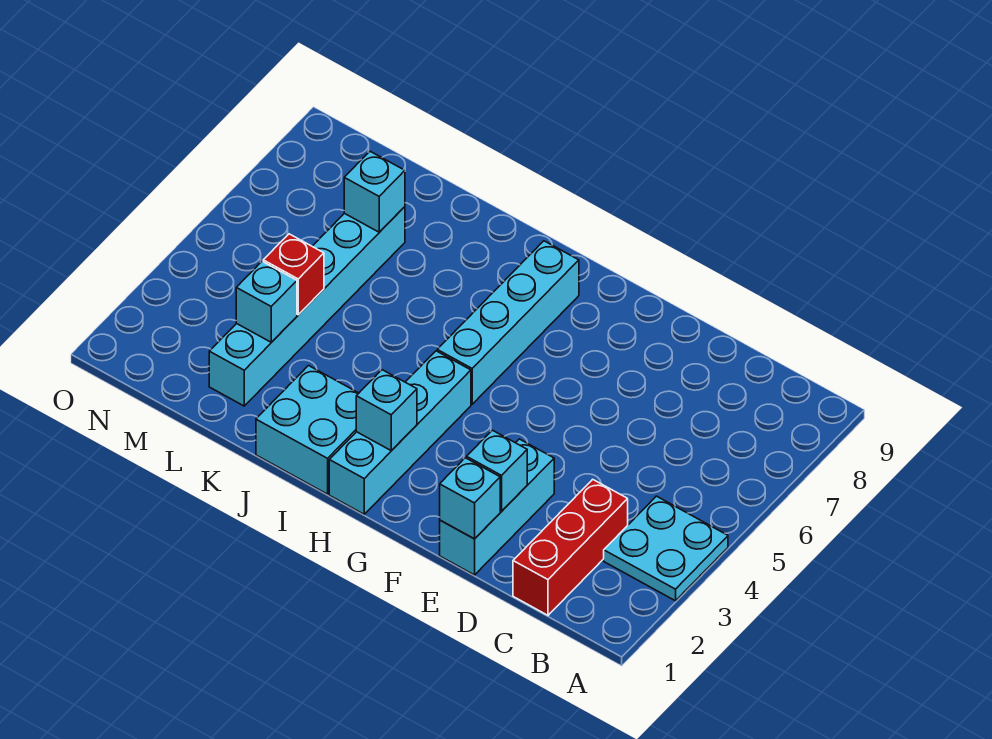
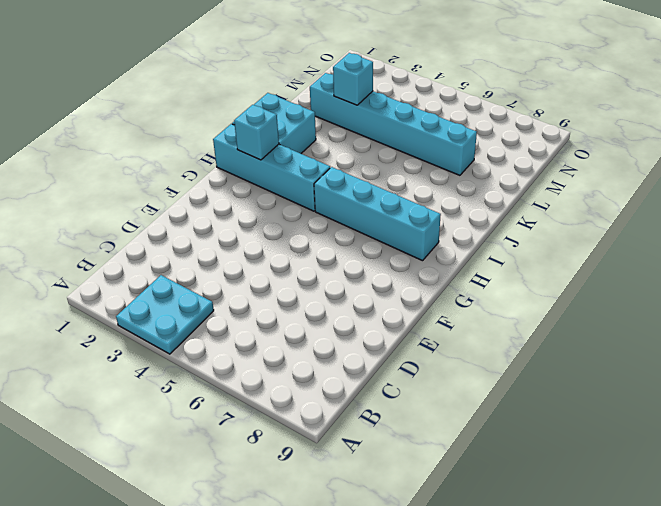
none -> red brick C1:C3 level 1
none -> cyan brick E1:E3 level 1
none -> cyan brick E1 level 2

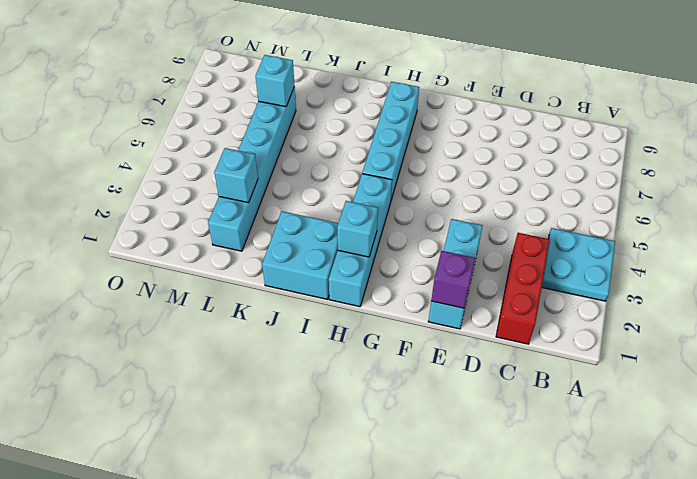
purple brick E1 level 2 -> cyan brick E1 level 2
none -> cyan brick E2 level 2
none -> red brick L4 level 2

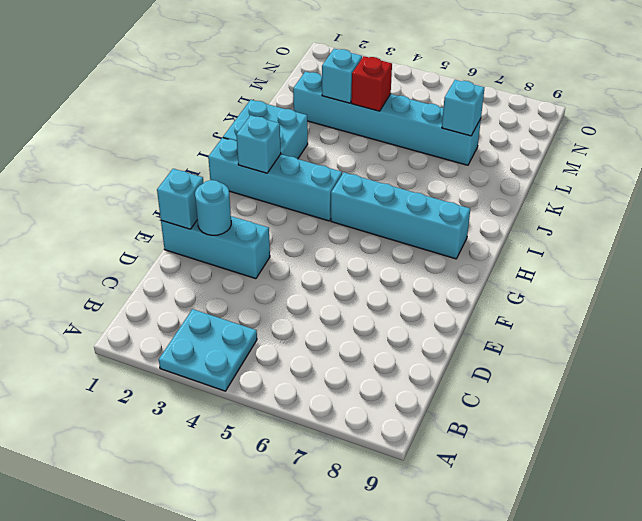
cyan round brick E2 level 2 -> cyan brick E2 level 2
none -> red brick C1:C3 level 1

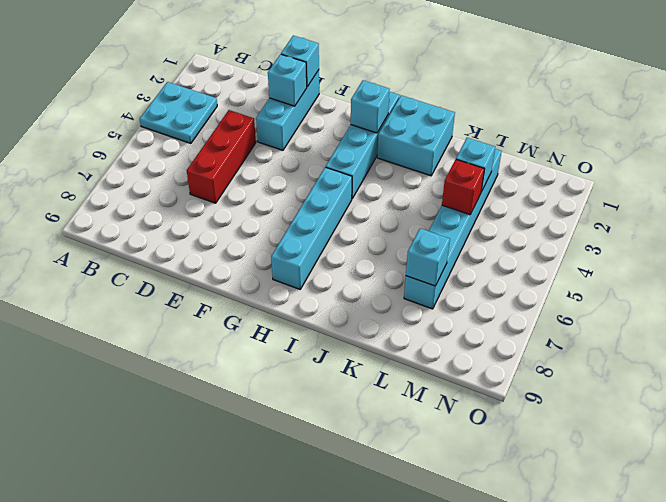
red brick D4:D6 level 1 -> red brick C1:C3 level 1

